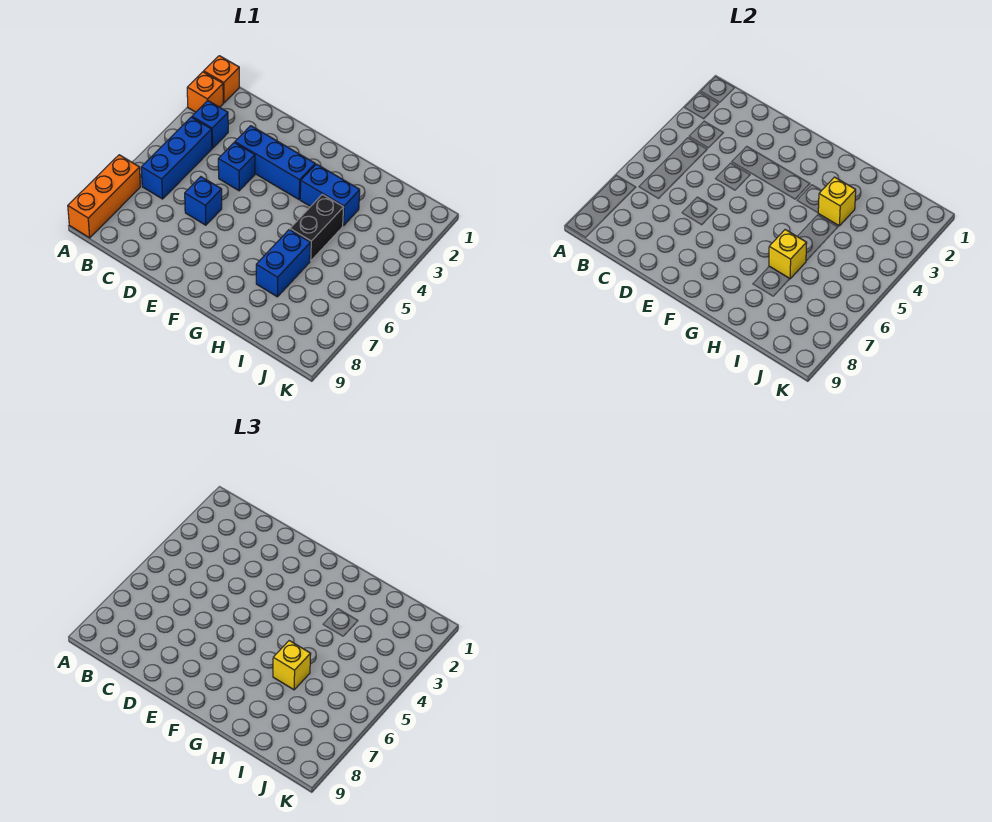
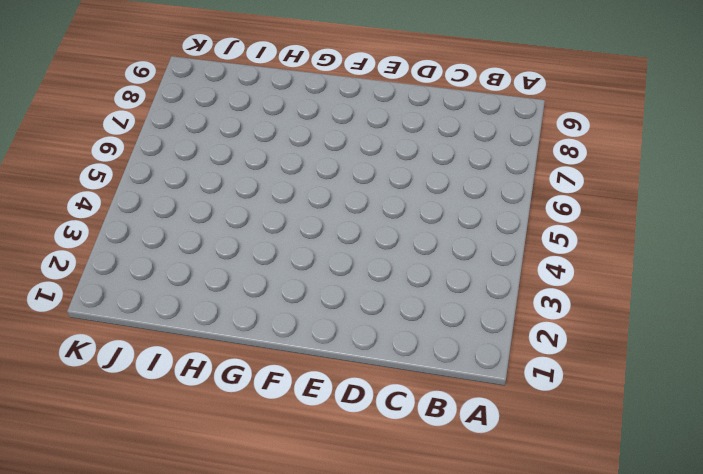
none -> orange brick A1 level 1
none -> orange brick A2 level 1
none -> orange brick A7:A9 level 1

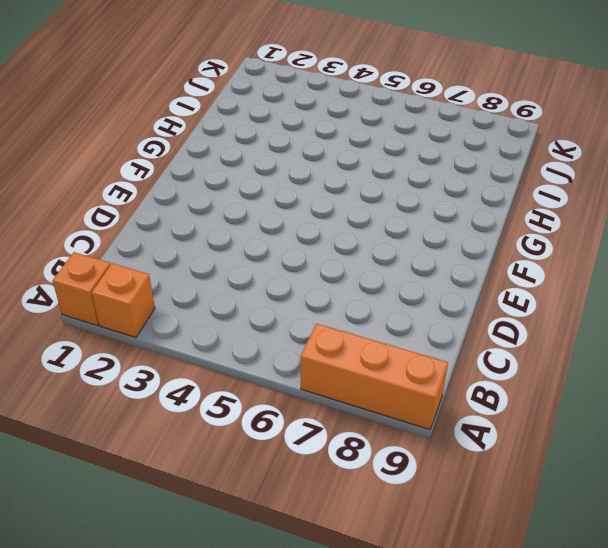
none -> blue brick B3 level 1
none -> blue brick B4:B6 level 1
none -> blue brick D3:F3 level 1

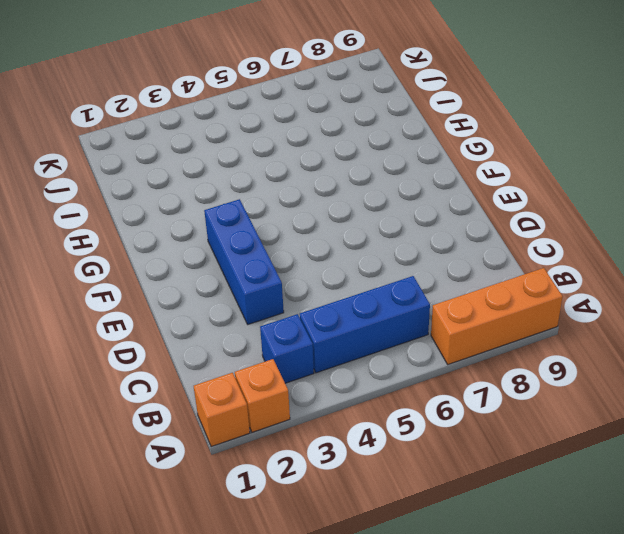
none -> blue brick D4 level 1
none -> blue brick D6 level 1
none -> blue brick G3:H3 level 1

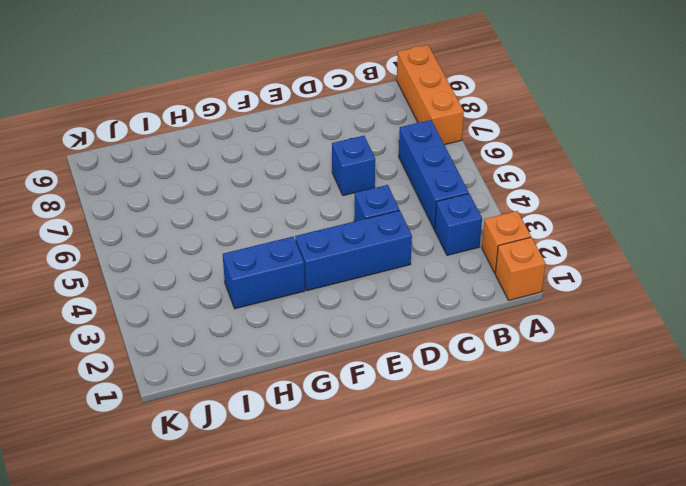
none -> black brick H4:H5 level 1
none -> blue brick H6:H7 level 1
none -> yellow brick H3 level 2

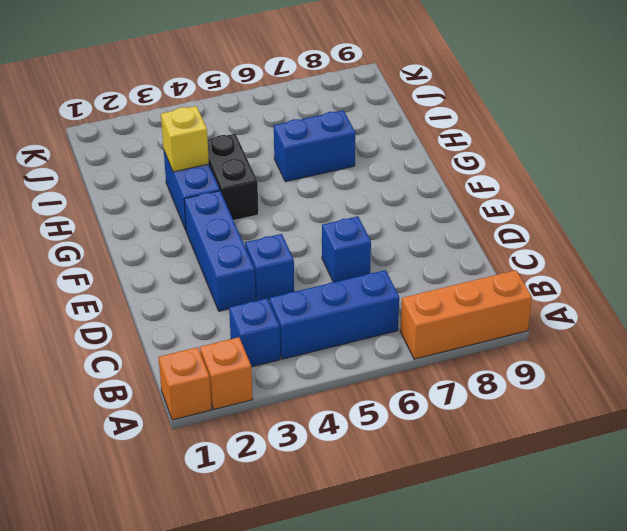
black brick G4:H4 level 1 -> black brick H4:H5 level 1
none -> yellow brick H6 level 2
none -> yellow brick H6 level 3

